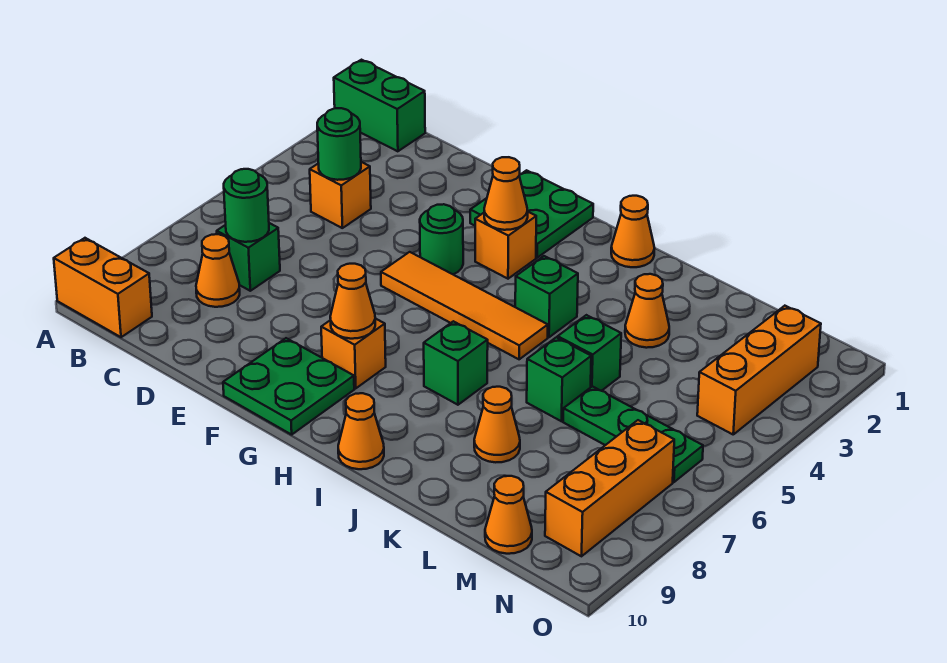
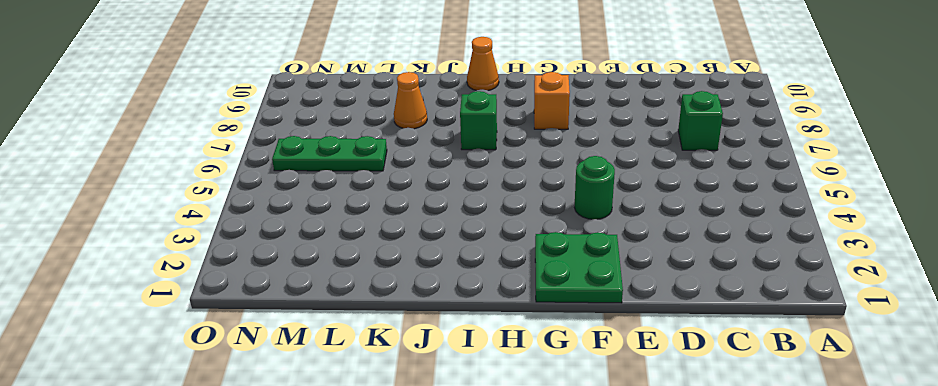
none -> green brick A1:B1 level 1
none -> orange brick A10:B10 level 1
none -> orange brick C4 level 1

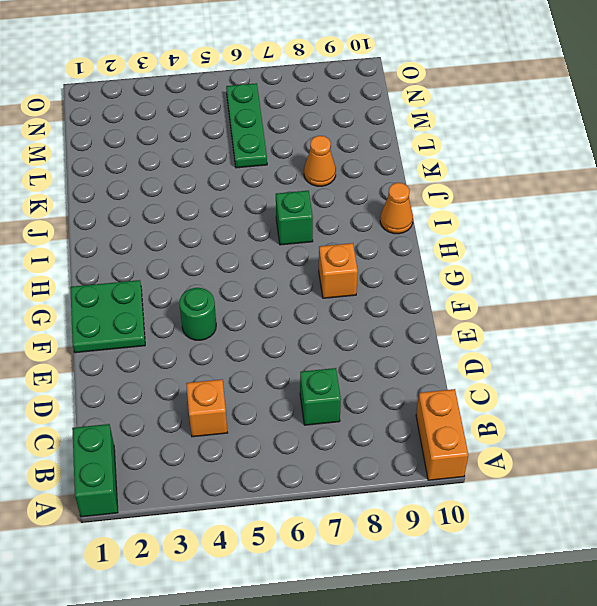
none -> orange cone C8 level 1
none -> orange tile F5:I5 level 1
none -> green plate F9:G10 level 1

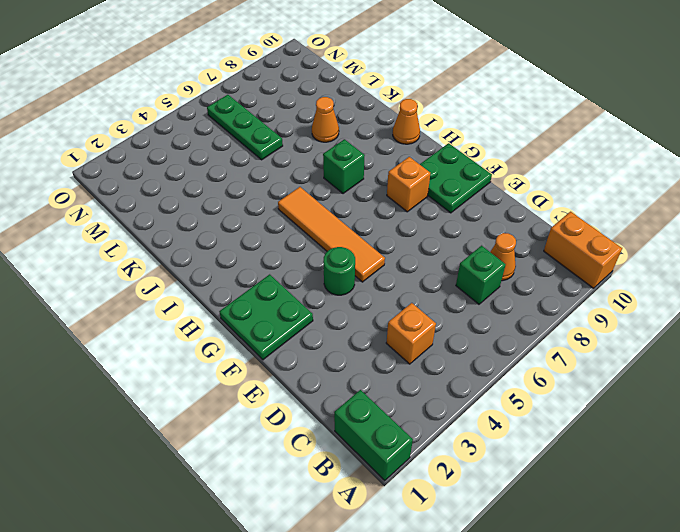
none -> orange brick G3 level 1
none -> orange cone I1 level 1
none -> green brick I4 level 1

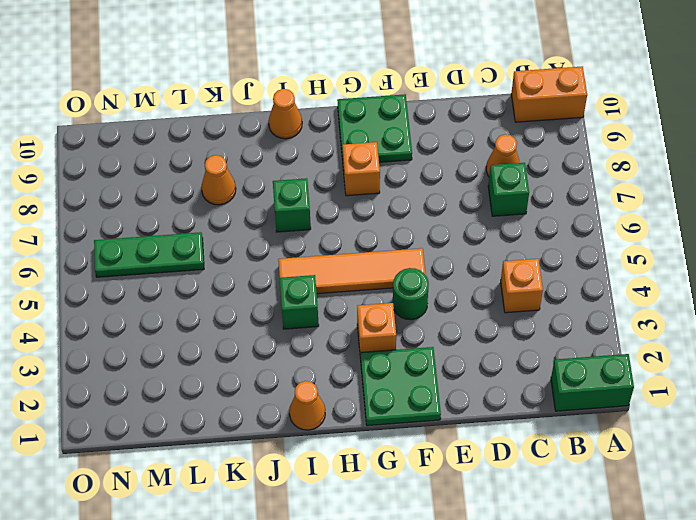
none -> orange cone K3 level 1
none -> green brick K5 level 1
none -> green brick K6 level 1

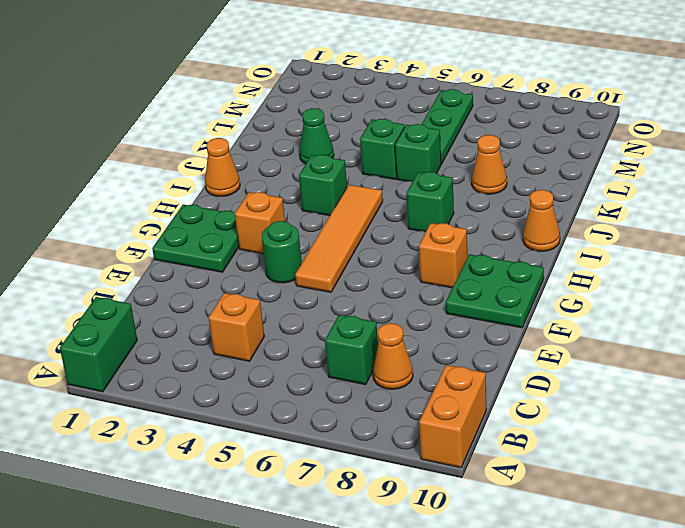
green cone K3 level 1 -> orange cone K3 level 1
none -> orange cone M10 level 1
none -> orange brick N2:N4 level 1
none -> orange brick N7:N9 level 1

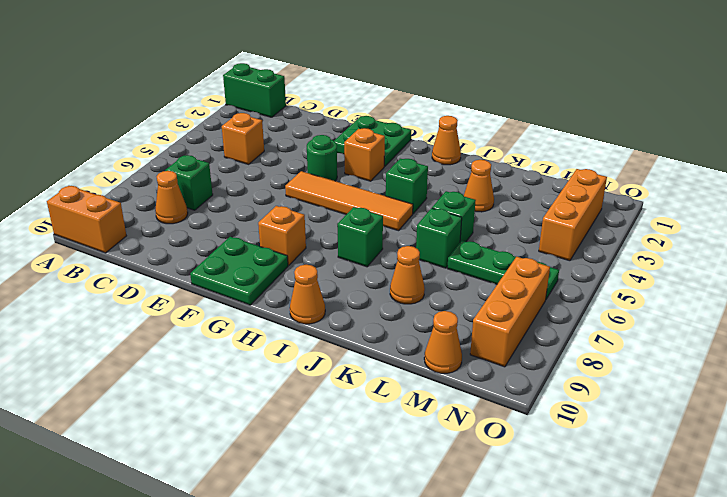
none -> green round brick C4 level 2
none -> green round brick C7 level 2
none -> orange cone G3 level 2

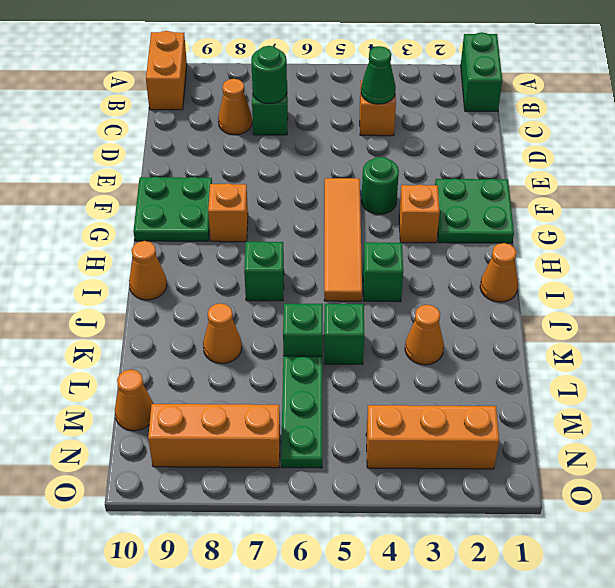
green cone C4 level 2 -> green round brick C4 level 2
none -> orange cone G3 level 2
none -> orange cone G8 level 2

